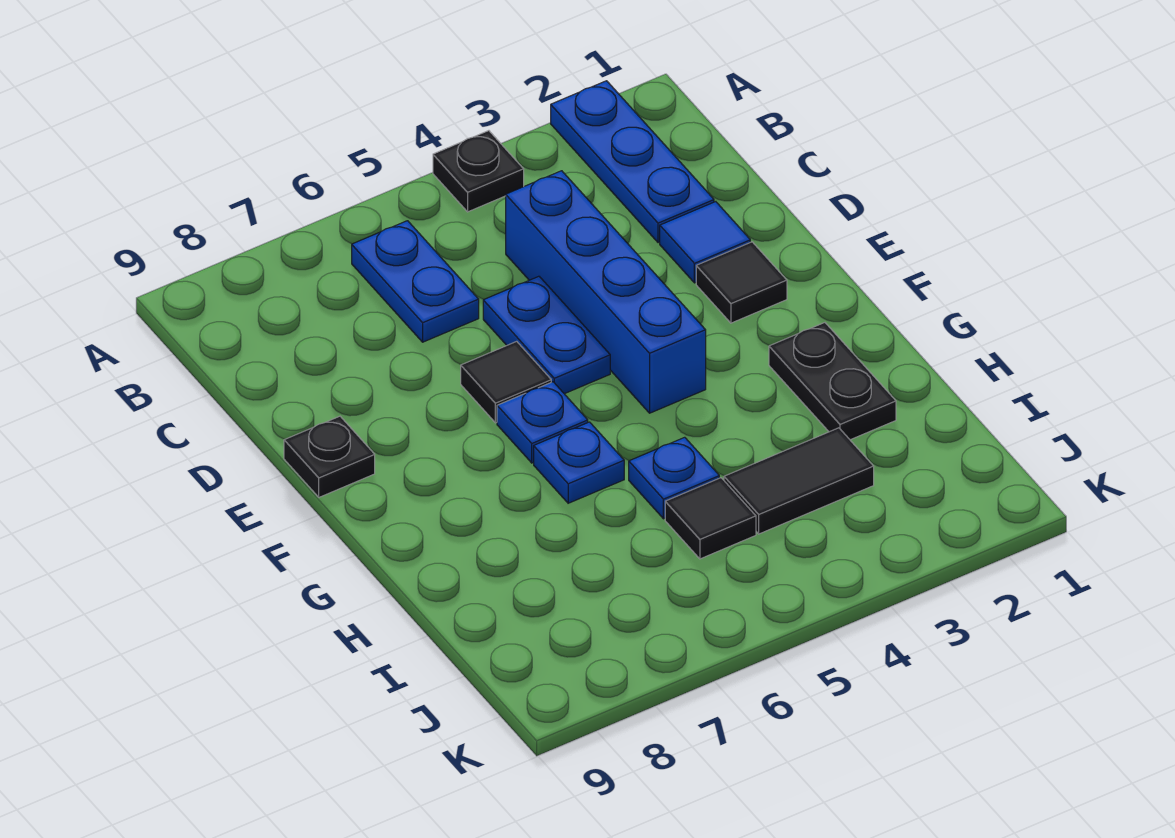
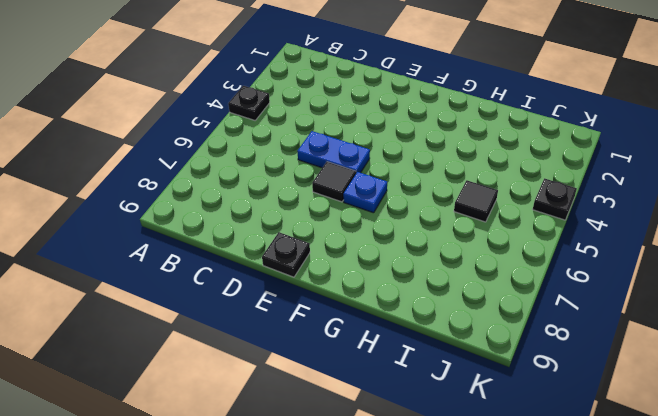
black plate K4 level 1 -> none
none -> blue plate A2:C2 level 1
none -> blue plate B6:C6 level 1
none -> blue brick C4:F4 level 1

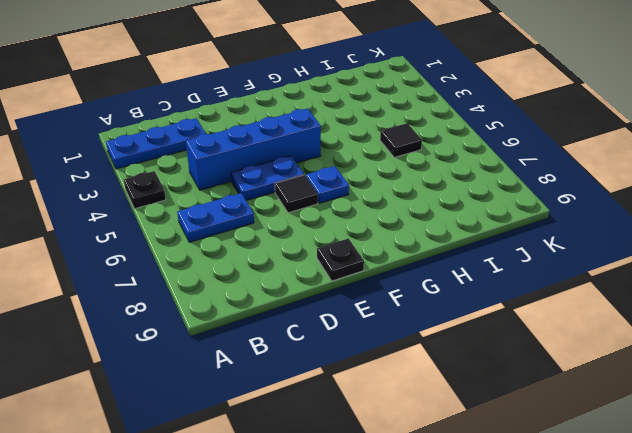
none -> blue tile D2 level 1
none -> black tile E2 level 1
none -> black plate G2:H2 level 1

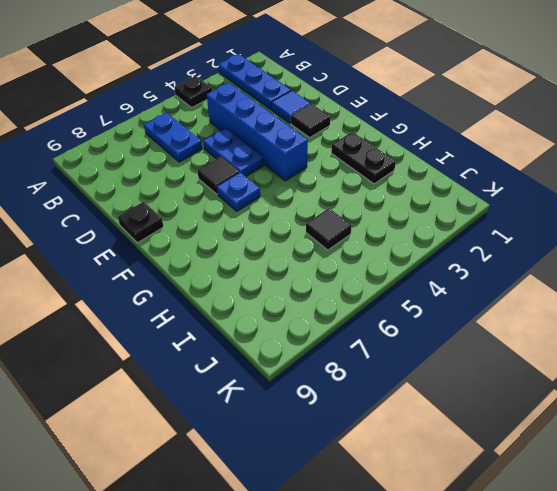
none -> blue plate G6 level 1
none -> blue plate H5 level 1
none -> black tile I3:I4 level 1

